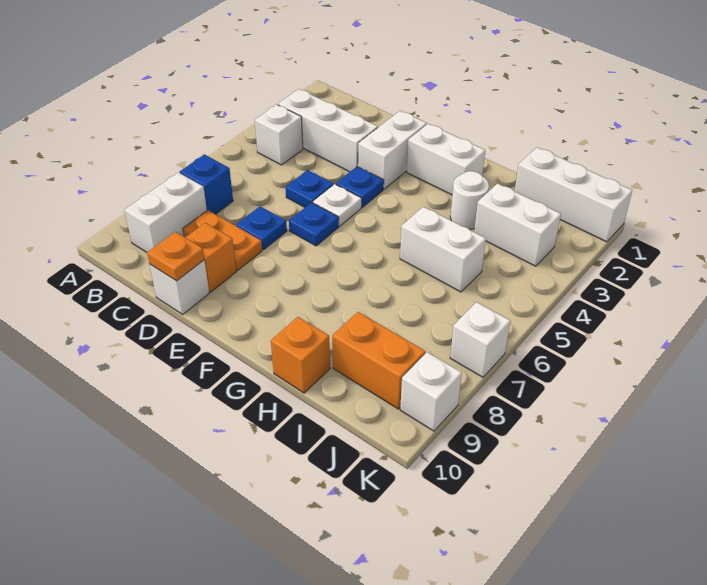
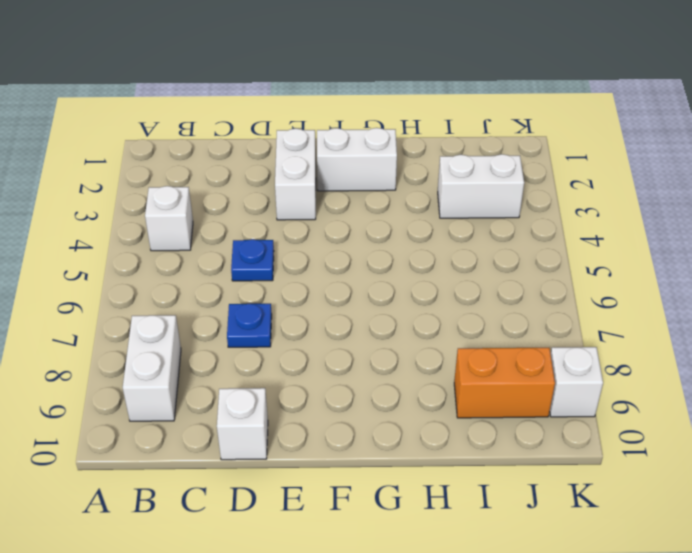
none -> white brick B3:D3 level 1
none -> blue brick B7 level 1
none -> orange plate C8:D8 level 1

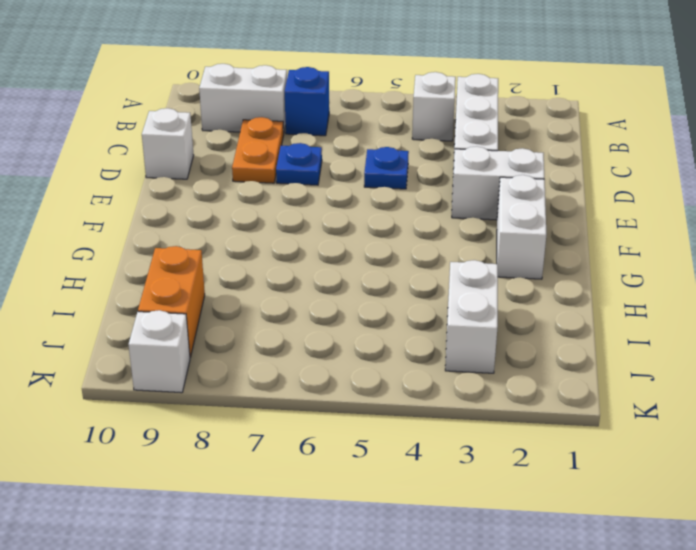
none -> orange brick D9 level 1
none -> blue plate E4 level 1
none -> white plate E5 level 1

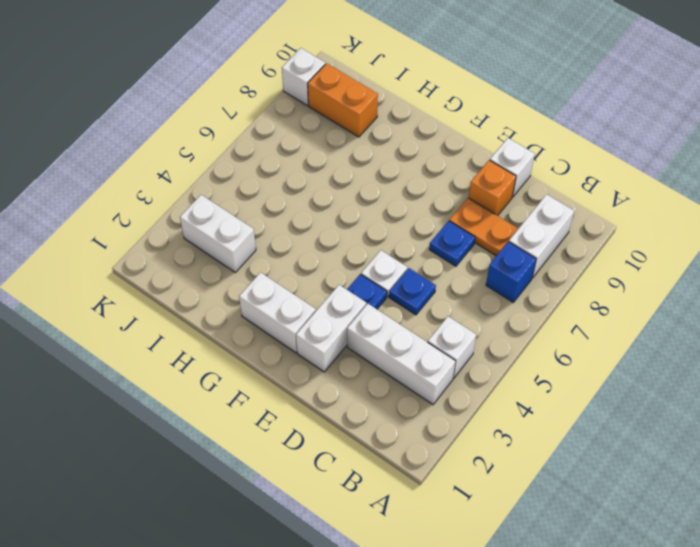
none -> blue plate E6 level 1
none -> white round brick H3 level 1
none -> white brick H5:I5 level 1

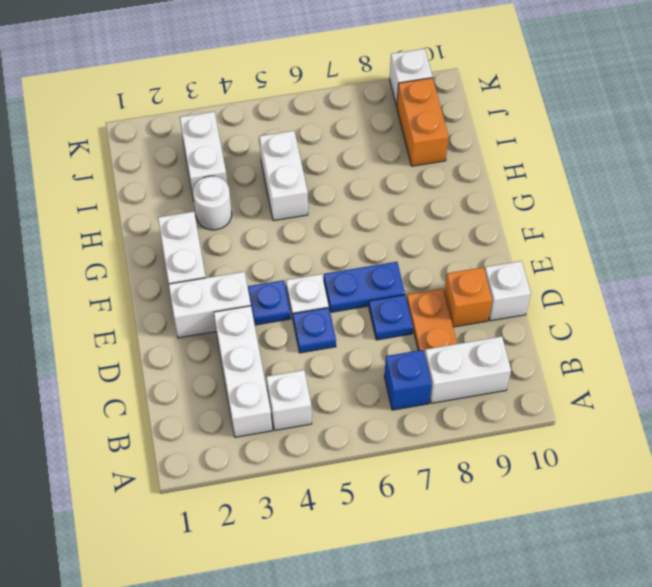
blue plate E6:E7 level 1 -> blue plate E6 level 1
none -> orange brick H10 level 1
none -> white brick I1:K1 level 1
none -> white brick K7 level 1

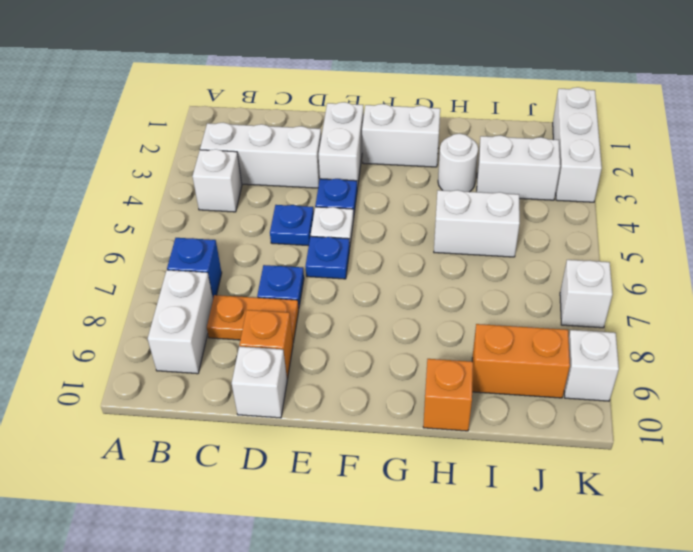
white brick K1:K3 level 1 -> white brick I1:K1 level 1
none -> orange plate D10 level 2

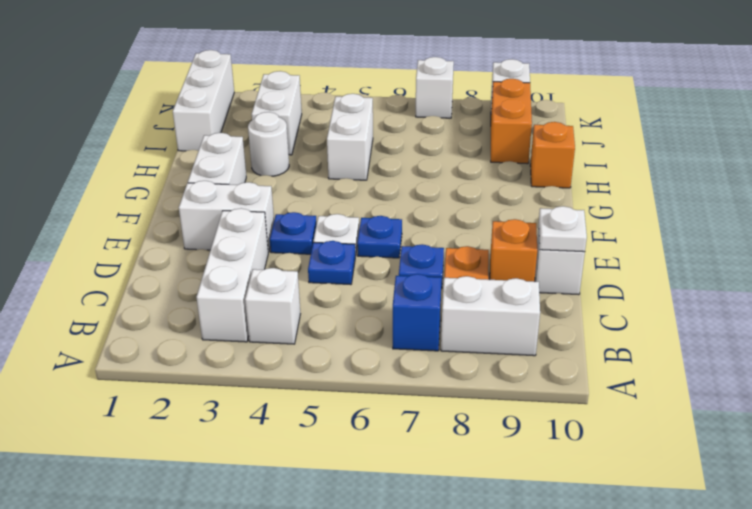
white plate D10 level 2 -> orange plate D10 level 2

